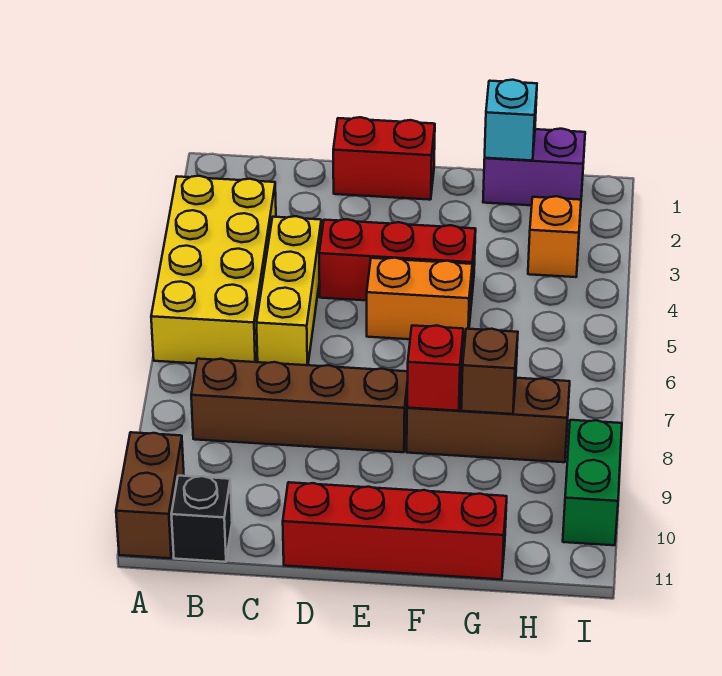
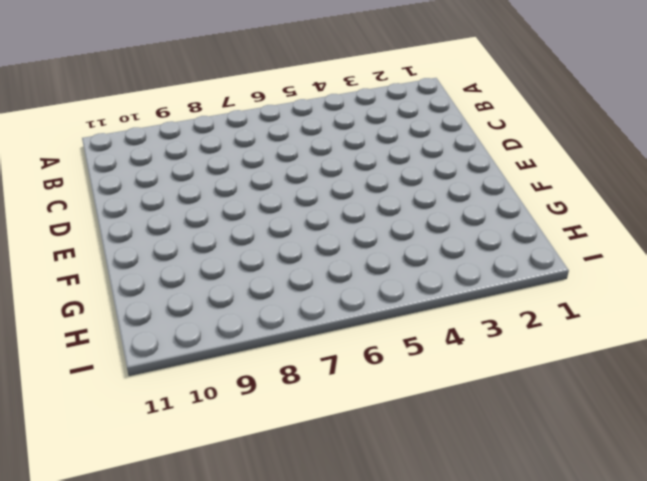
none -> yellow brick A3:B6 level 1
none -> brown brick A10:A11 level 1
none -> brown brick B8:E8 level 1

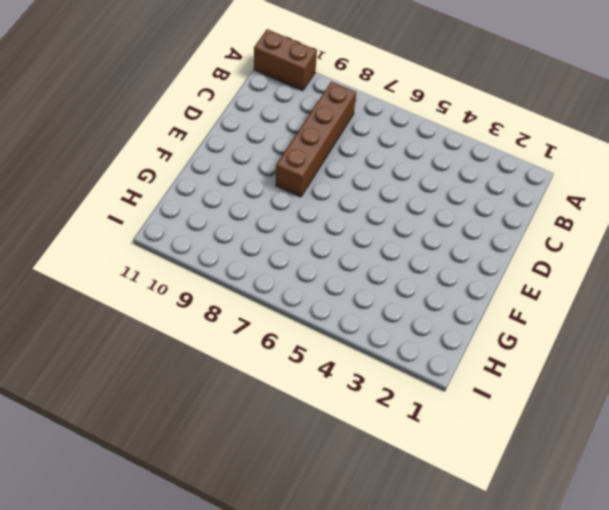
none -> yellow brick A3:B6 level 1
none -> black brick B11 level 1
none -> yellow brick C4:C6 level 1

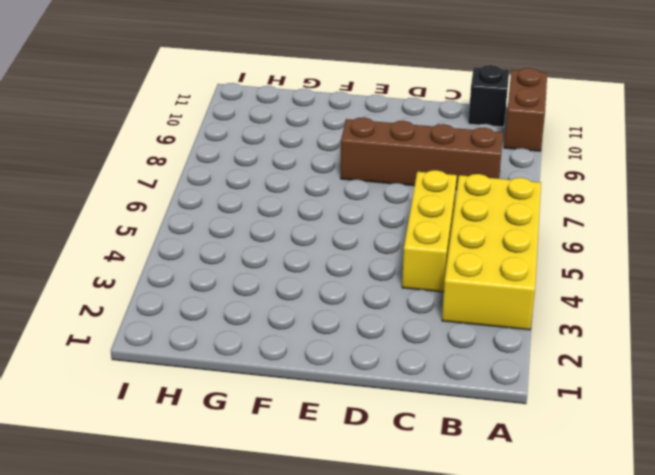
none -> red brick D1:E1 level 1
none -> red brick D4:F4 level 1
none -> red brick D11:G11 level 1

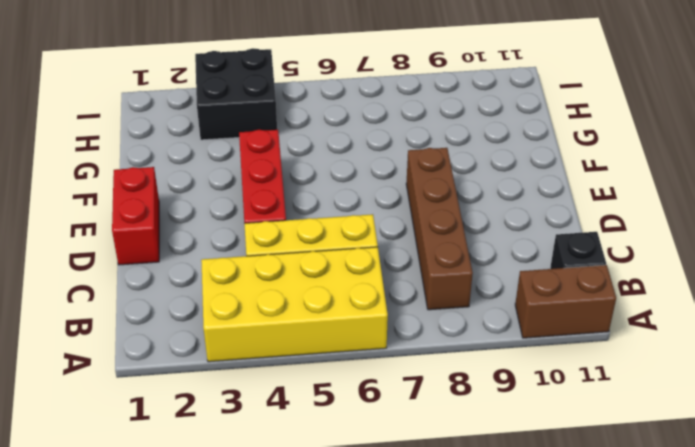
black brick H3:I4 level 1 -> orange brick H3 level 1
none -> red brick D11:G11 level 1
none -> orange brick E5:F5 level 1
none -> brown brick F8:H8 level 1

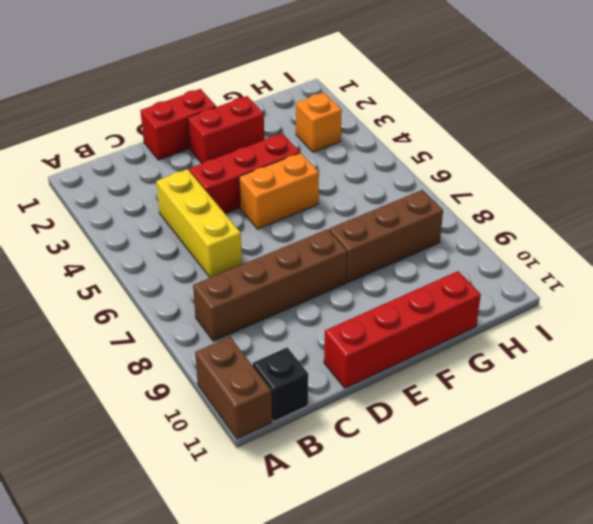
red brick E2:F2 level 1 -> none
none -> yellow brick A3:B6 level 1
none -> purple brick G1:H1 level 1
none -> green brick I9:I10 level 1

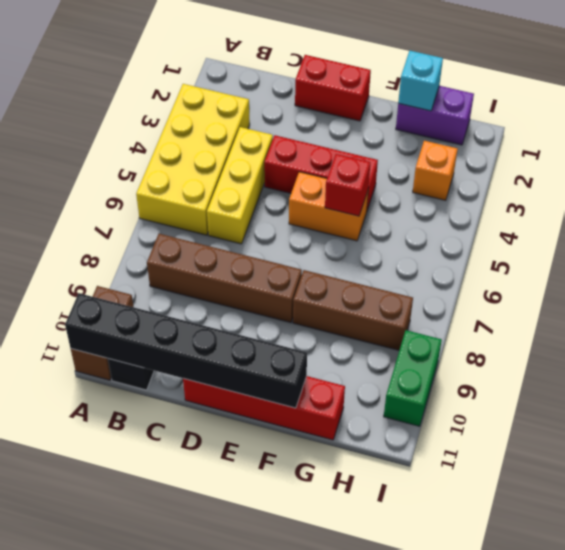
black brick A11:F11 level 2 -> none
red brick F5 level 2 -> red brick F8 level 2
none -> brown brick G8 level 2

